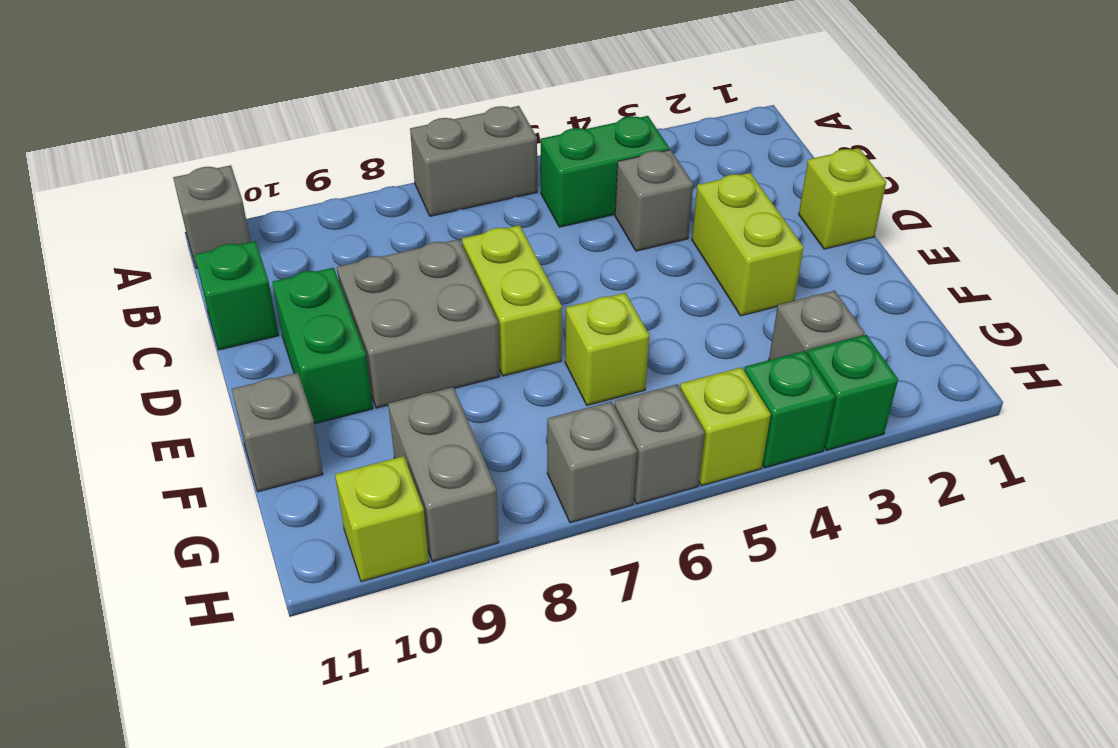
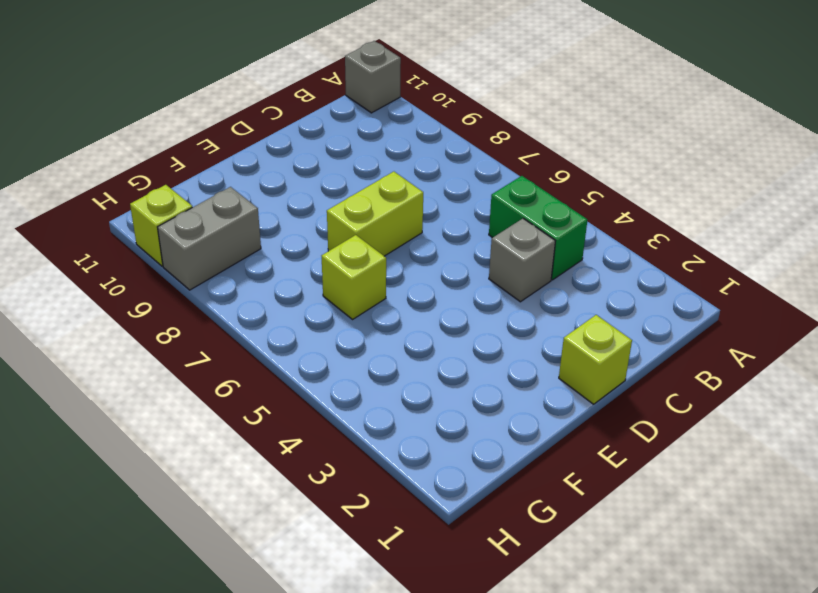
none -> grey brick A6:A7 level 1
none -> green brick C11 level 1
none -> lime brick D3:E3 level 1

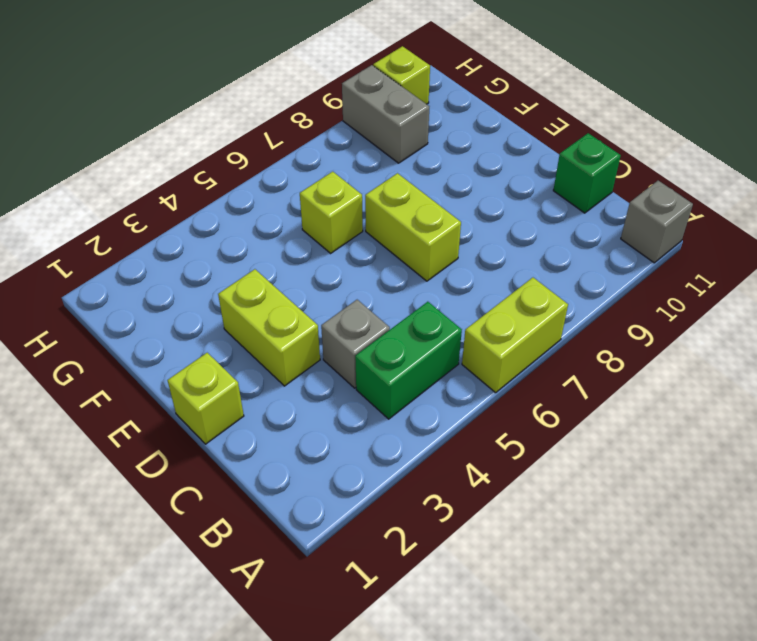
lime brick A6:A7 level 1 -> grey brick A6:A7 level 1
none -> grey brick D8:E9 level 1
none -> green brick D10:E10 level 1
none -> grey brick F11 level 1

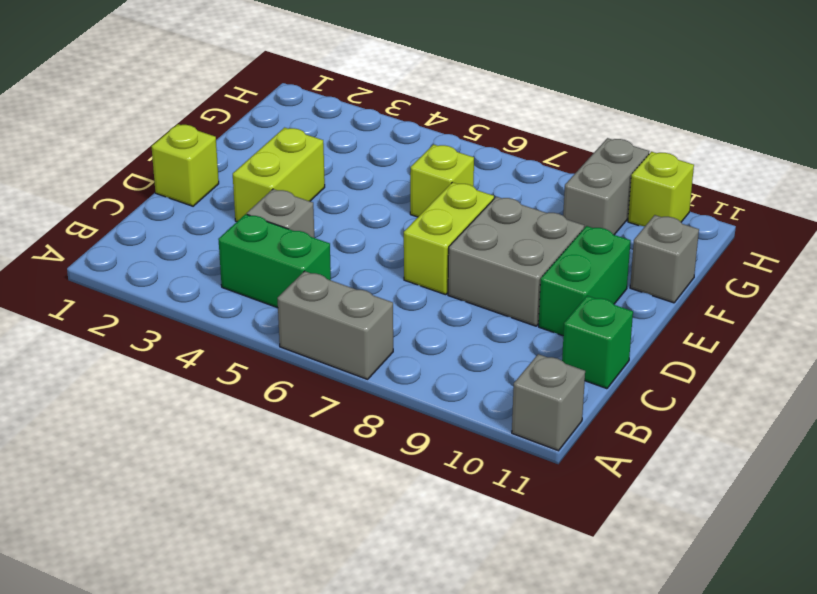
none -> grey brick G3 level 1
none -> green brick H3 level 1
none -> green brick H4 level 1

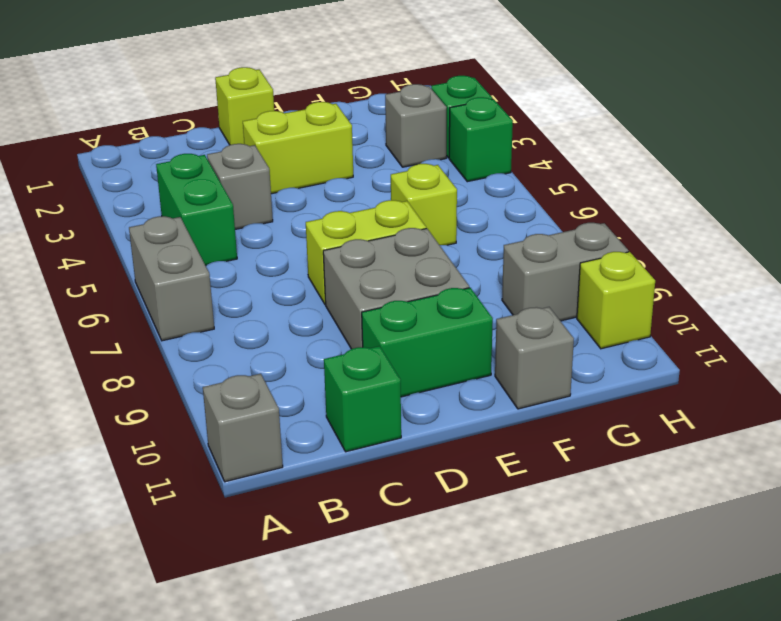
none -> lime brick H5 level 1
none -> grey brick H6 level 1
none -> grey brick H7 level 1

